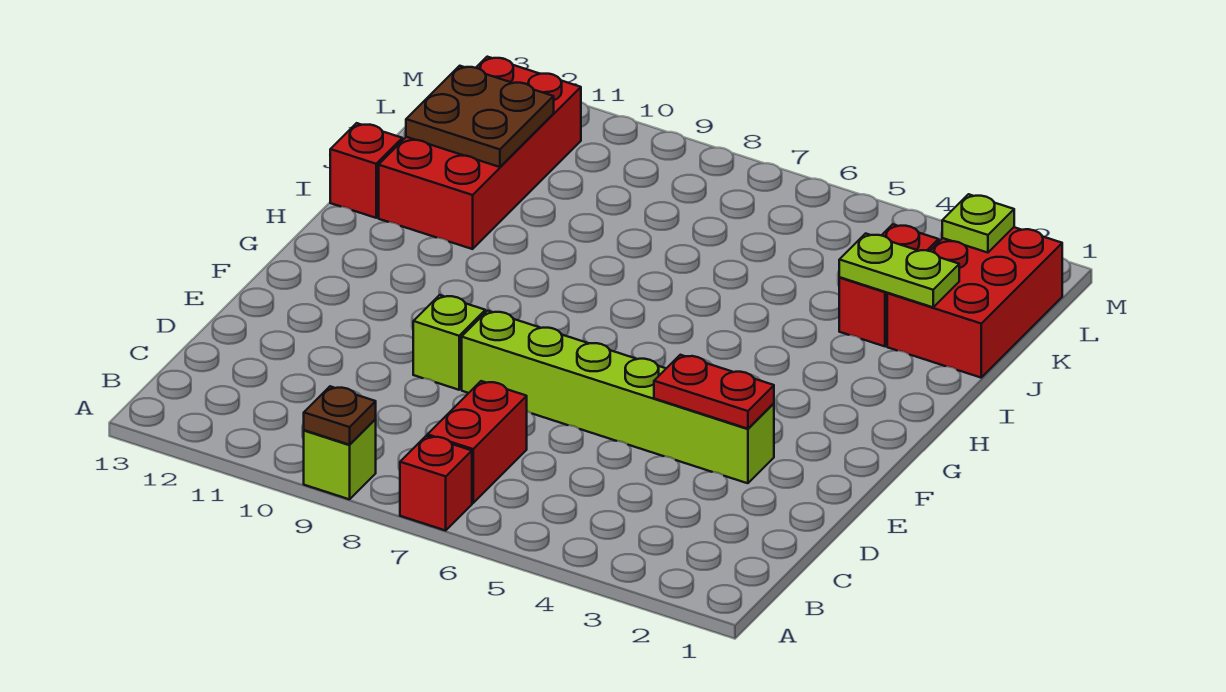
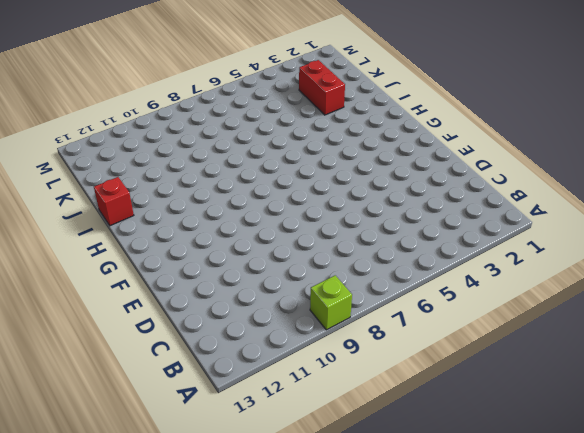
none -> red brick A7 level 1
none -> red brick B7:C7 level 1
none -> lime brick E3:E8 level 1

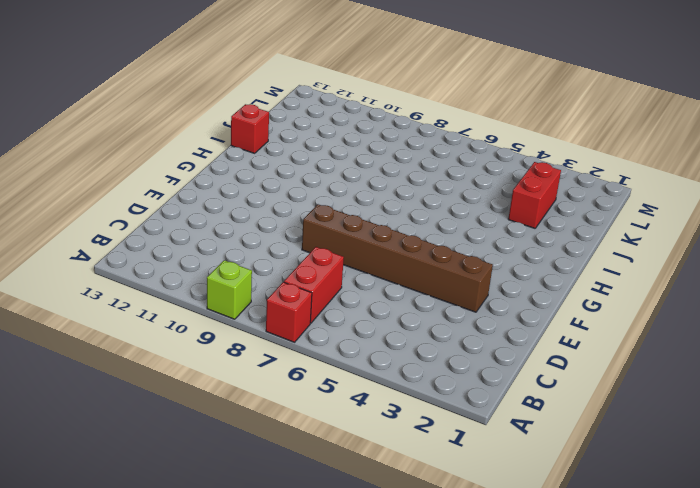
brown brick E3:E8 level 1 -> lime brick E3:E8 level 1
none -> lime brick E9 level 1
none -> red brick I11:L12 level 1
none -> red brick J1:L2 level 1

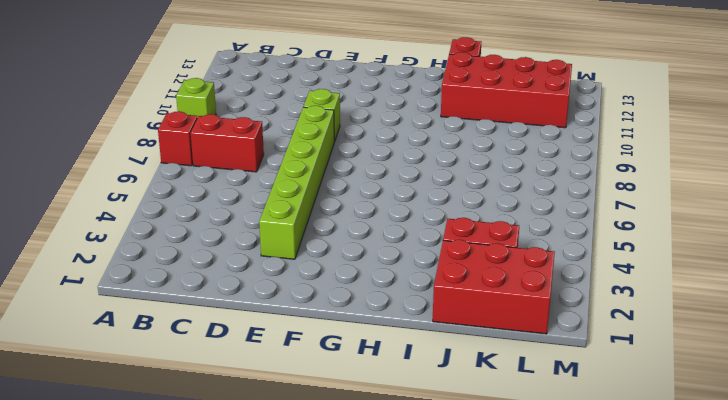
none -> brown plate A9 level 2
none -> red plate E3:E4 level 2
none -> lime plate J2:J3 level 2

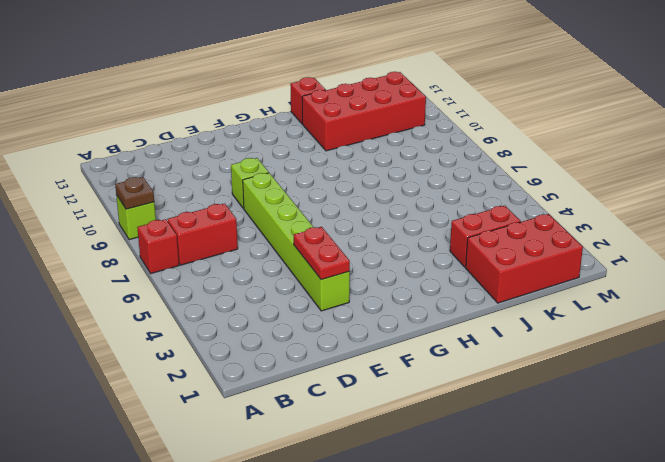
none -> lime plate J2:J3 level 2
none -> brown plate J11:K12 level 2
none -> lime plate L2 level 2

